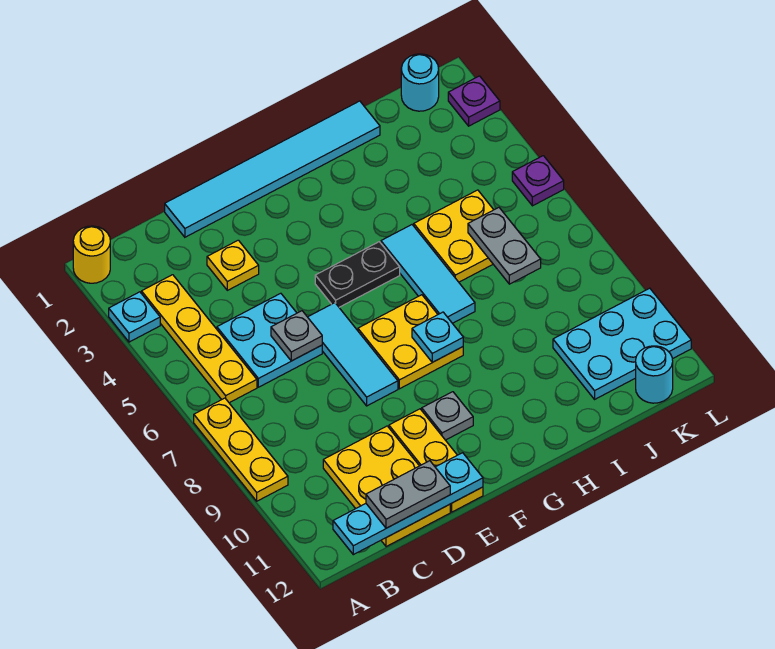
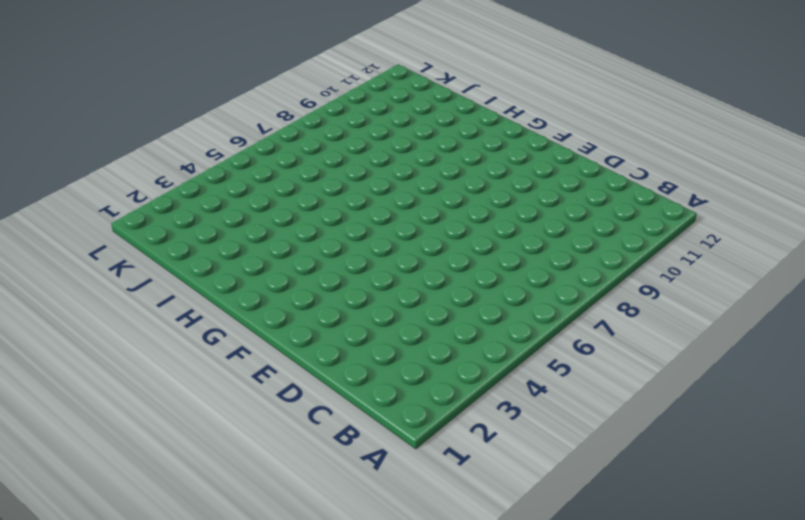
none -> yellow round brick A1 level 1
none -> cyan plate A3 level 1
none -> yellow plate A7:A9 level 1

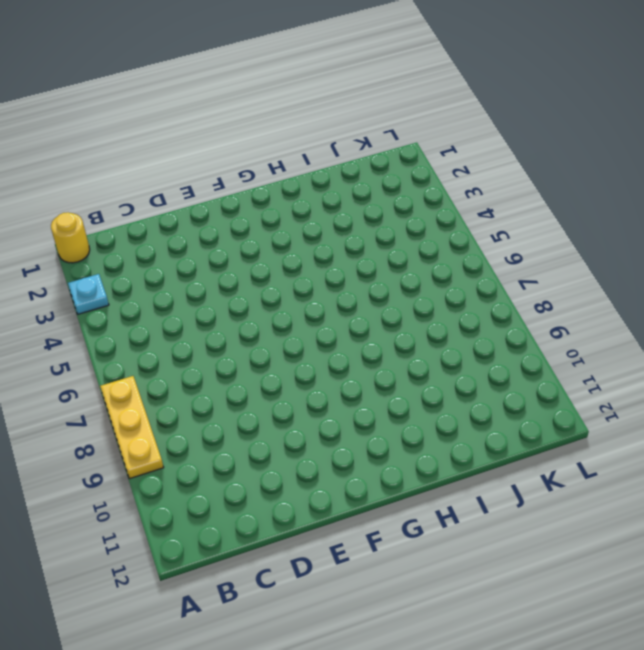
none -> yellow plate B3:B6 level 1
none -> cyan plate C5:D6 level 1
none -> yellow plate C10:D12 level 1

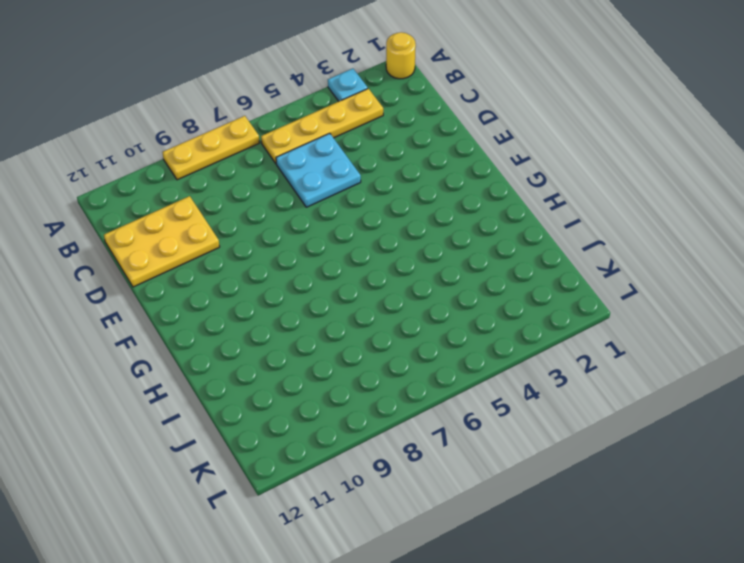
none -> cyan tile D1:I1 level 1
none -> yellow plate D3 level 1
none -> cyan tile E6:E8 level 1

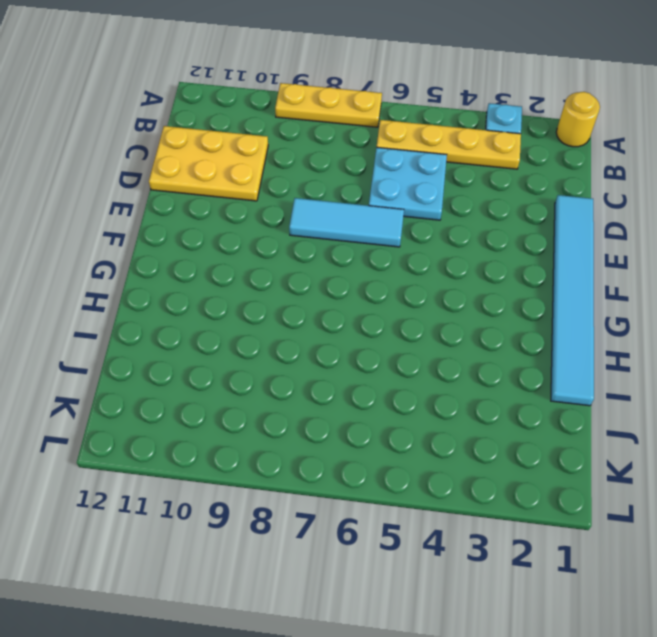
none -> yellow plate D3 level 1
none -> yellow plate E10:E12 level 1
none -> black plate F5:G5 level 1

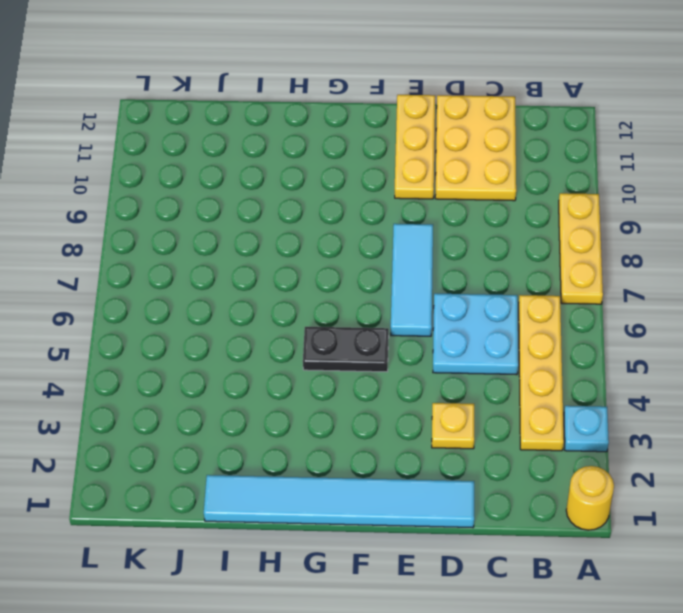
none -> yellow plate F7:G8 level 1
none -> grey plate F10 level 1
none -> cyan tile H5:H7 level 1

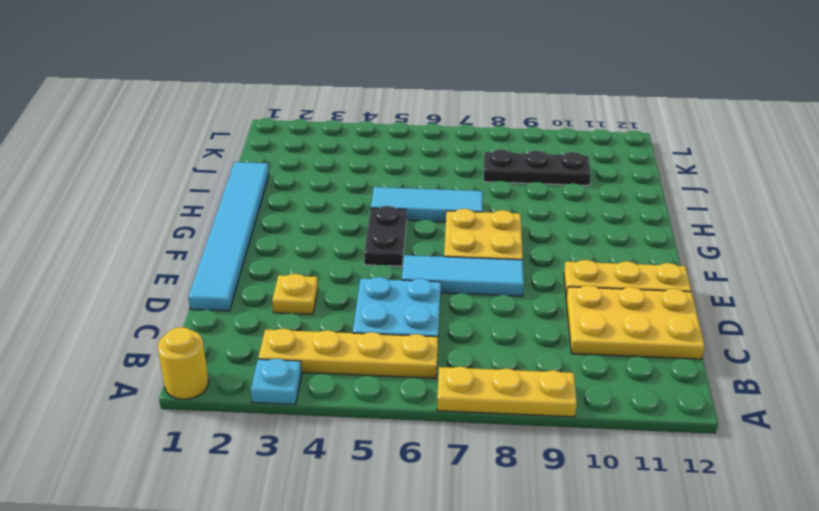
black plate J8:J10 level 1 -> cyan plate J10:L11 level 1
none -> grey plate F10 level 1
none -> yellow plate I5:J6 level 1
none -> cyan round brick K1 level 1

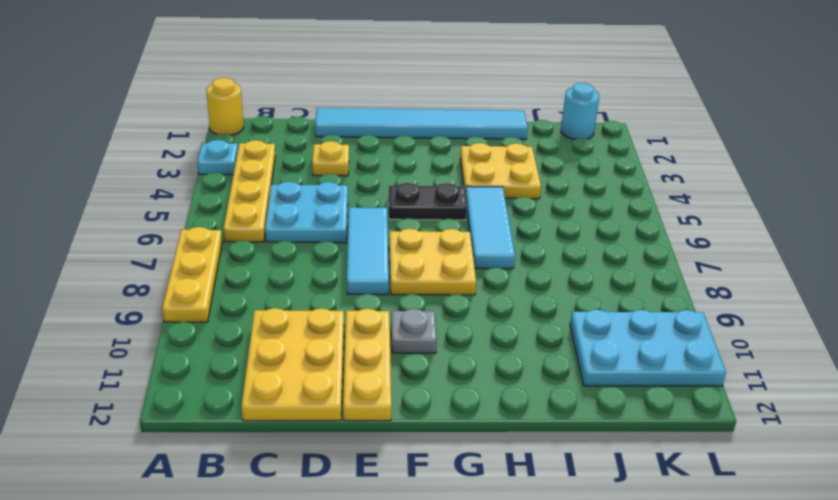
yellow plate H3:I4 level 1 -> yellow plate I5:J6 level 1
none -> cyan round brick K12 level 1
none -> purple plate L2 level 1
none -> purple plate L5 level 1

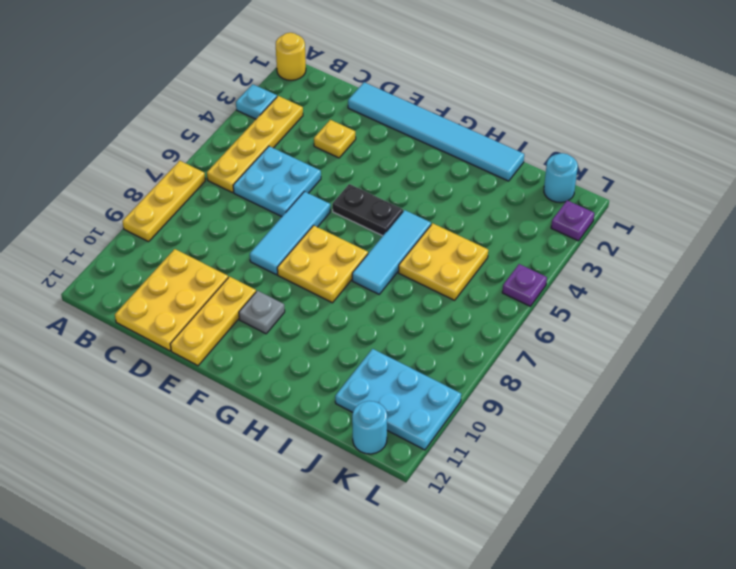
none -> cyan plate B12:E12 level 2
none -> grey plate D6 level 2
none -> cyan plate G8 level 2

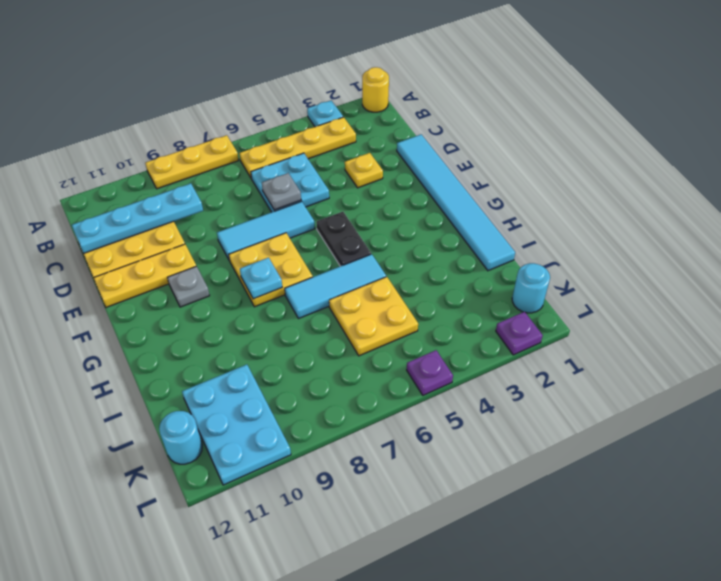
cyan plate C9:C12 level 2 -> cyan plate B12:E12 level 2
none -> grey plate J6:J7 level 2
none -> grey plate C12:D12 level 3

